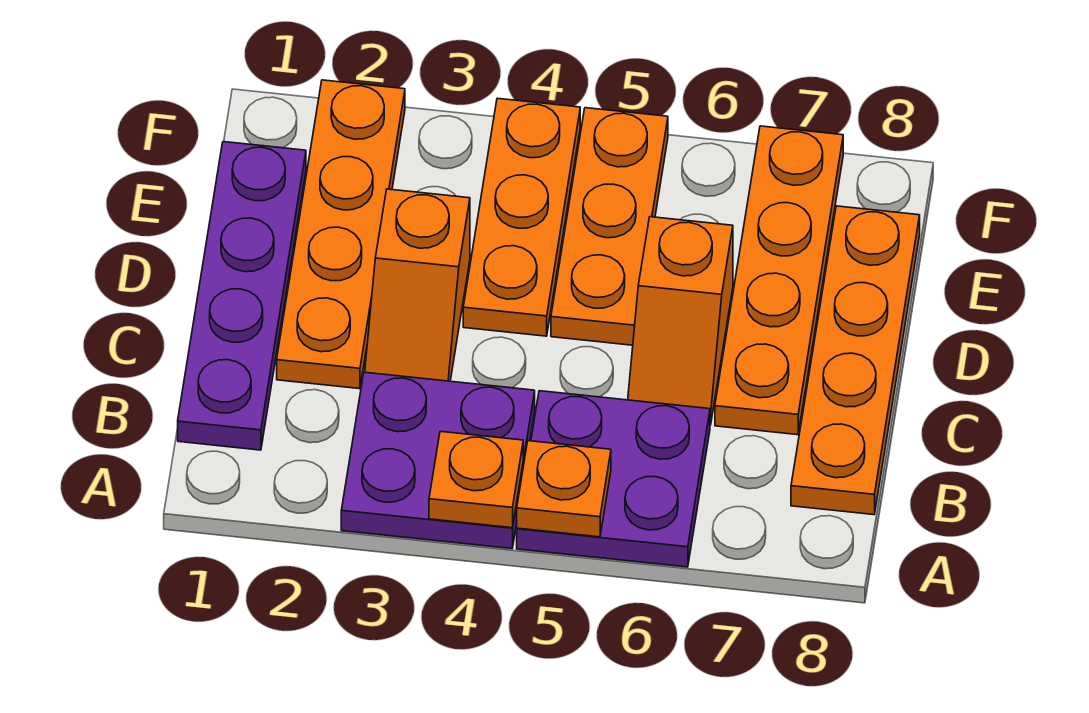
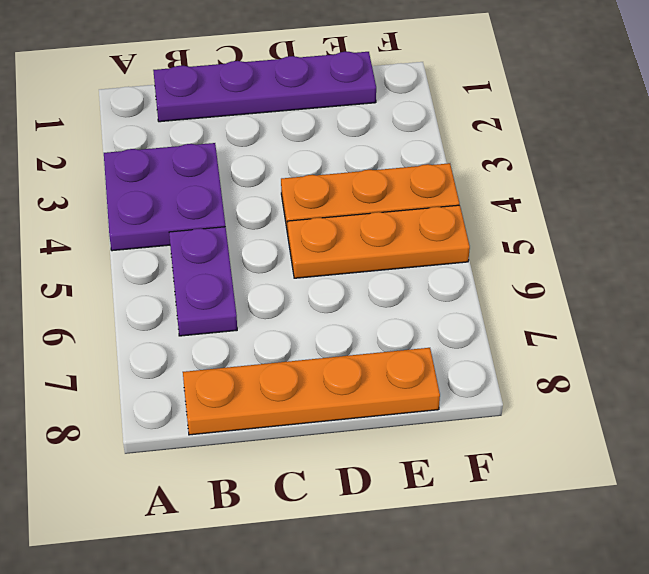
purple plate B5:B6 level 1 -> purple plate A5:B6 level 1
none -> orange plate C2:F2 level 1
none -> orange slope C3:D3 level 1 top D
none -> orange slope C6:D6 level 1 top D

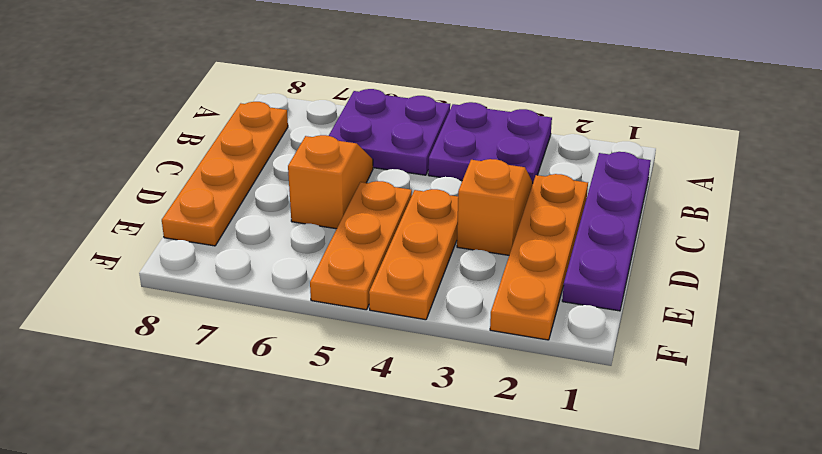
none -> orange plate C7:F7 level 1
none -> orange plate A4 level 2
none -> orange plate A5 level 2

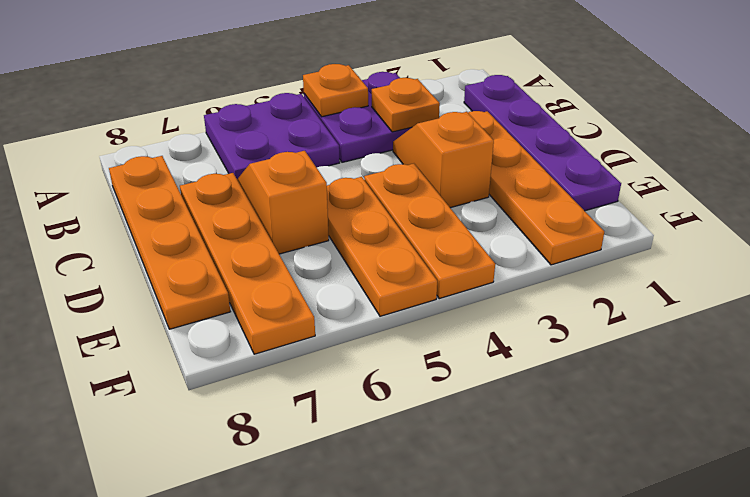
orange plate B3 level 2 -> orange plate A5 level 2

